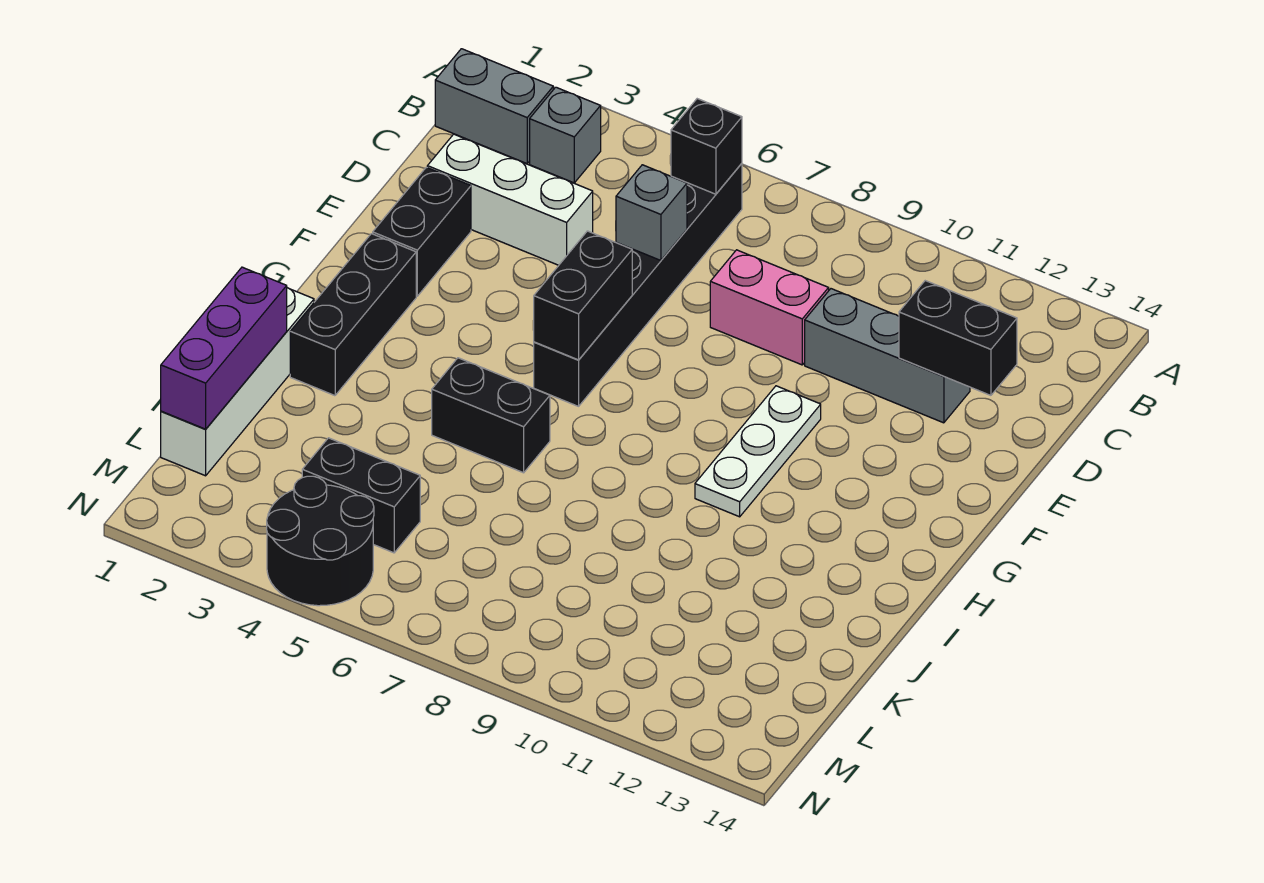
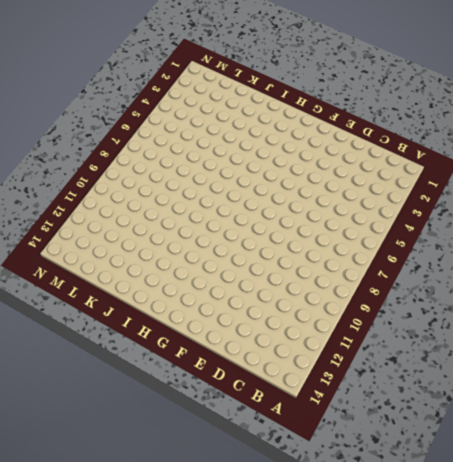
none -> grey brick B1:B2 level 1
none -> grey brick B3 level 1
none -> black brick B6:G6 level 1

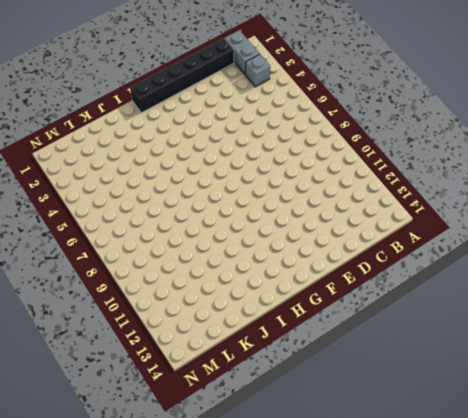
black brick C1:H1 level 1 -> black brick B6:G6 level 1
none -> white brick D2:D4 level 1
none -> pink brick D8:D9 level 1
none -> grey brick D10:D12 level 1

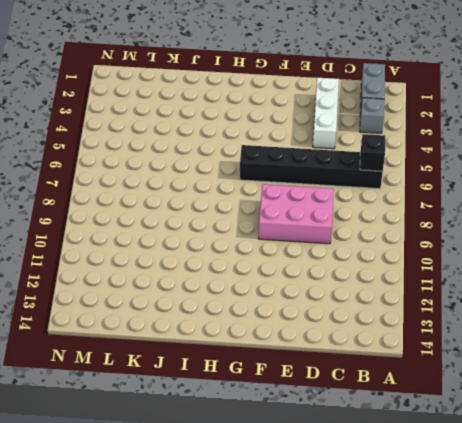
pink brick D8:F9 level 1 -> pink brick D8:D9 level 1
none -> grey brick D10:D12 level 1
none -> black brick E2:F2 level 1
none -> white plate F10:H10 level 1

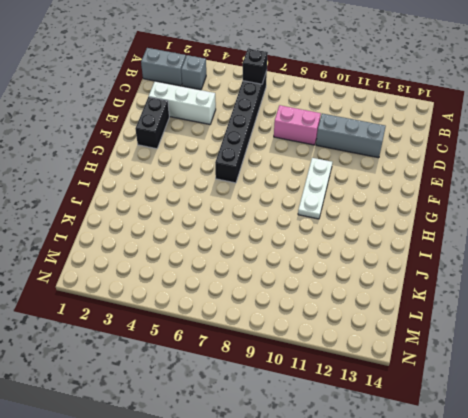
none -> black brick G2:I2 level 1
none -> white brick I1:L1 level 1
none -> black brick I5:I6 level 1

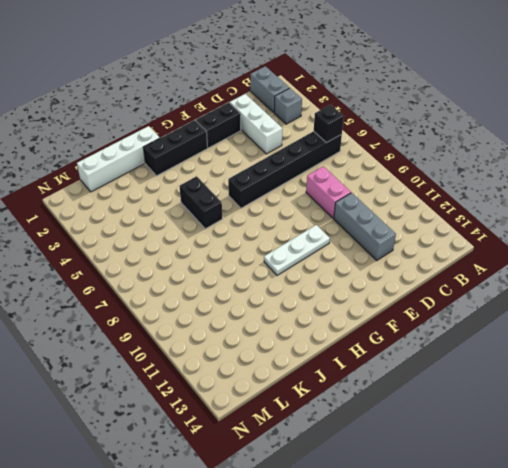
none -> black brick L4:L5 level 1
none -> black round brick M4:N5 level 1
none -> grey brick D6 level 2

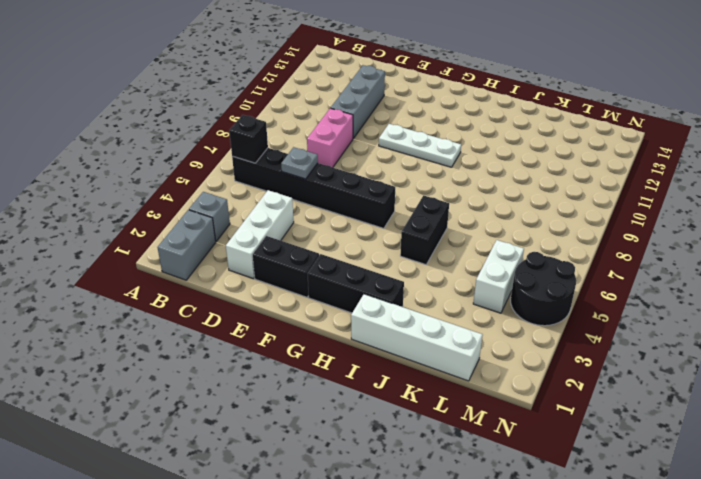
grey plate D6 level 2 -> grey brick D6 level 2
white brick L4:L5 level 1 -> black brick L4:L5 level 1
none -> black brick D12:D13 level 2
none -> black brick F6:G6 level 2
none -> purple brick J1:L1 level 2

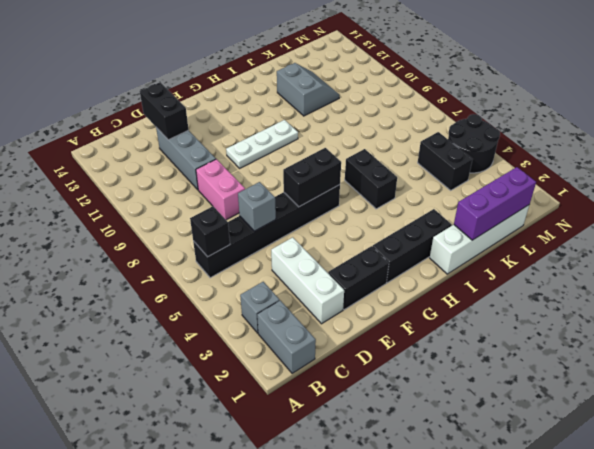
grey slope J11:K12 level 1 top J -> none

